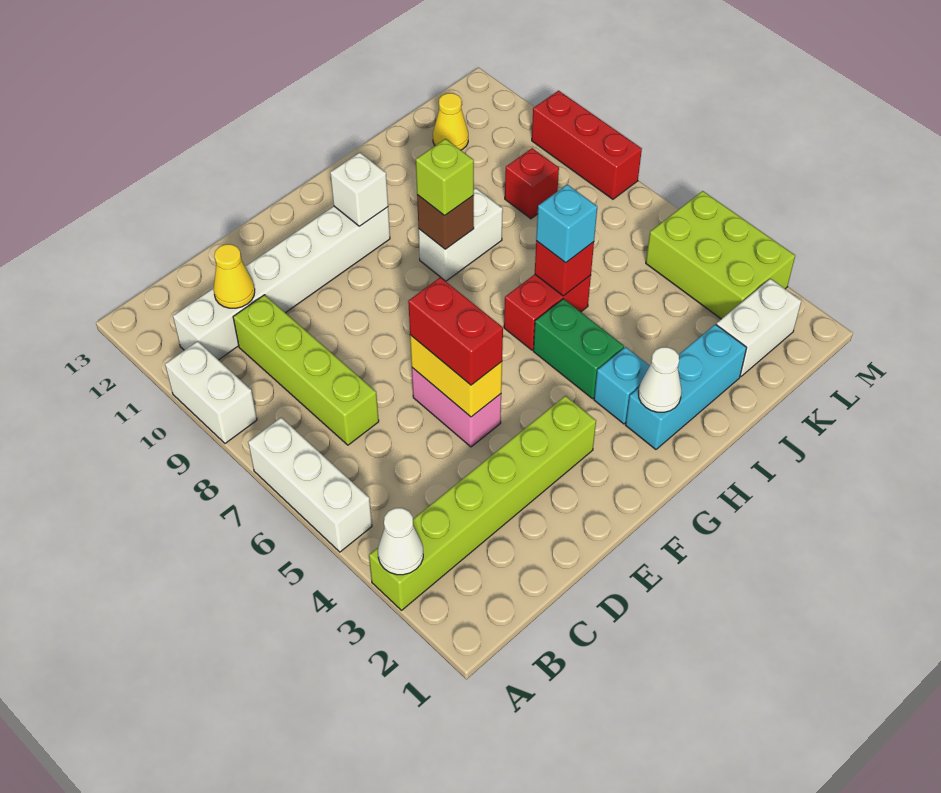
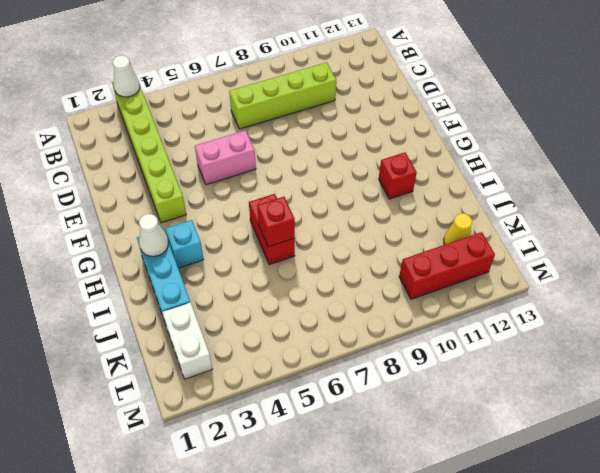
red brick H11 level 1 -> red brick K9 level 1
red brick L10:L12 level 1 -> red brick M8:M10 level 1
none -> white brick A5:A7 level 1
none -> white brick A9:A10 level 1
none -> white brick B11:G11 level 1

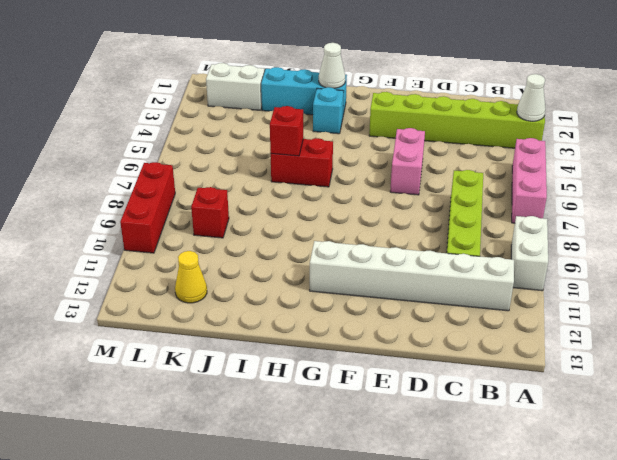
pink brick A5:A7 level 1 -> white brick A5:A7 level 1
none -> green brick H4:H5 level 1
none -> white brick H9:I9 level 1
none -> lime brick L3:M5 level 1

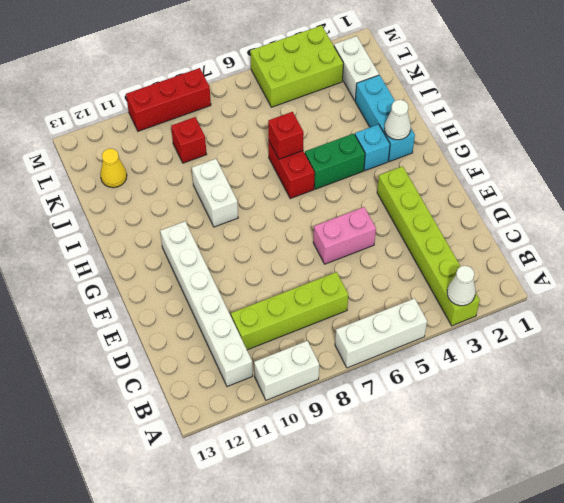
none -> yellow cone C11 level 2
none -> yellow brick E5:E6 level 2
none -> white brick G11 level 2

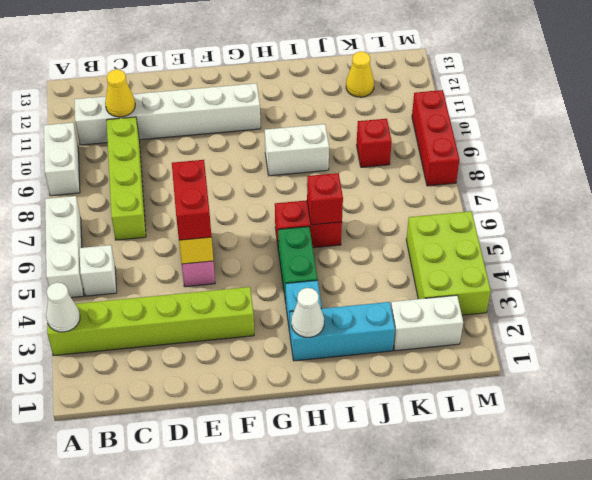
white brick B5 level 1 -> white brick G11 level 2
none -> brown brick H9 level 2
none -> lime brick H9 level 3
none -> cyan brick I6 level 3

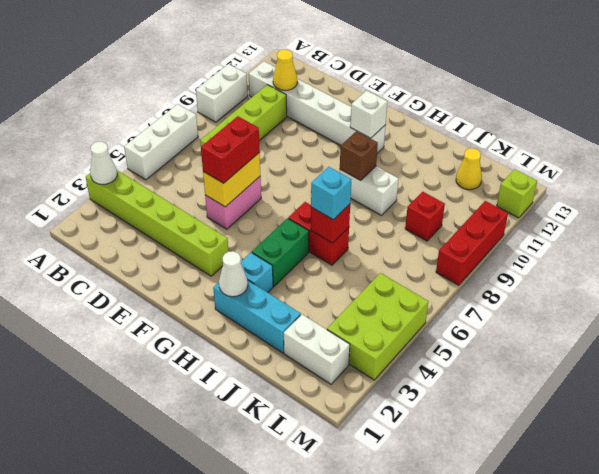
lime brick M12 level 1 -> lime brick H9 level 3

